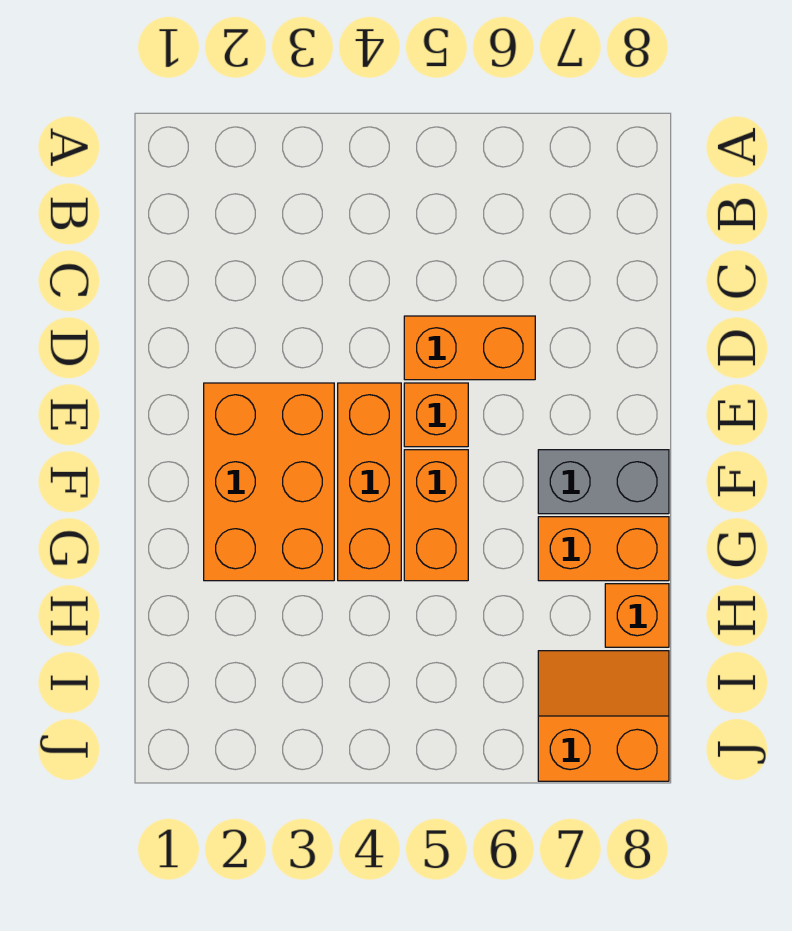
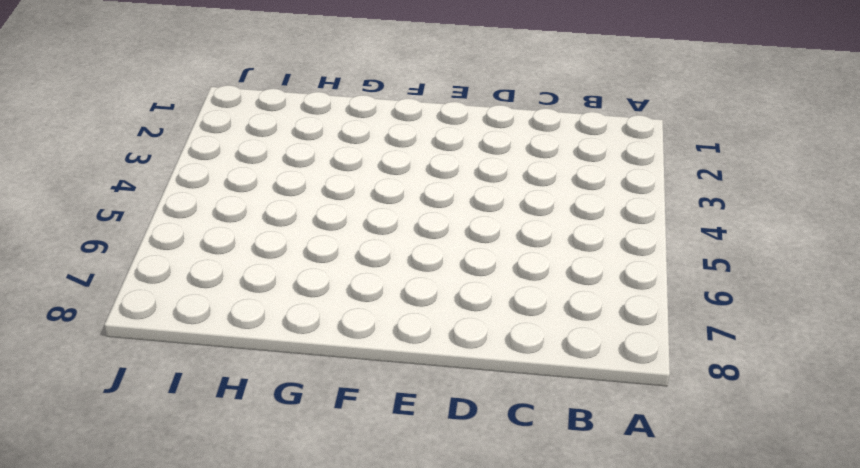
none -> orange brick D5:D6 level 1
none -> orange brick E2:G3 level 1

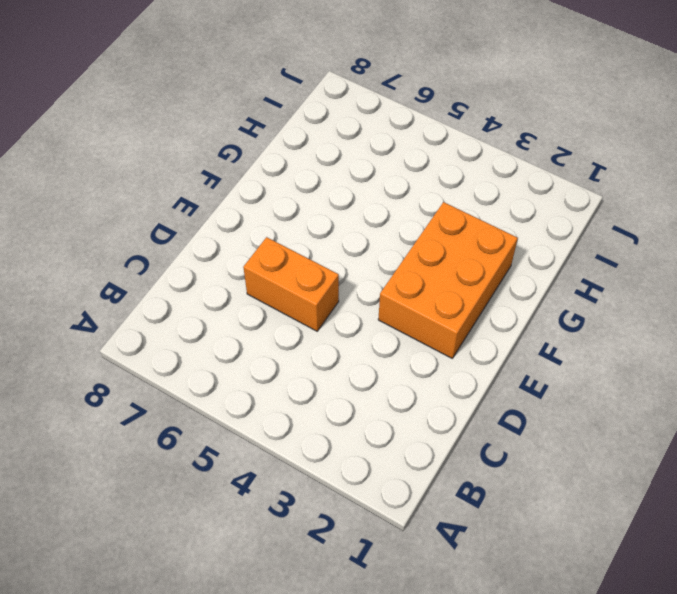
none -> orange brick E4:G4 level 1
none -> orange brick E5 level 1

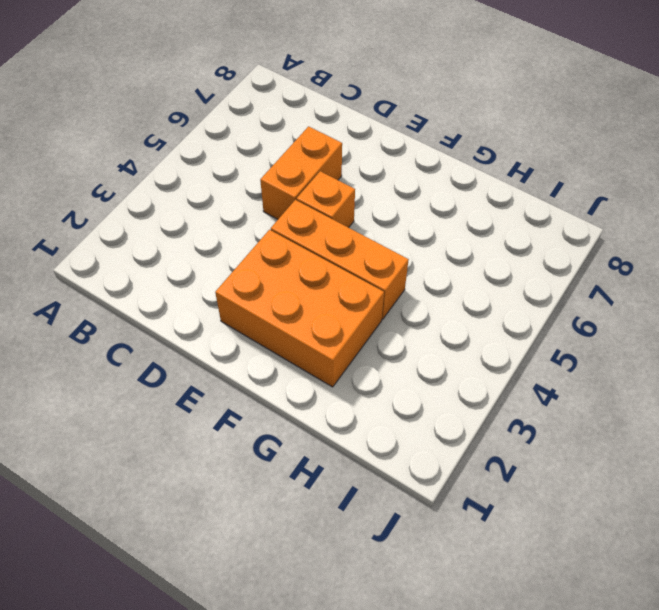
none -> orange brick F5:G5 level 1
none -> grey brick F7:F8 level 1

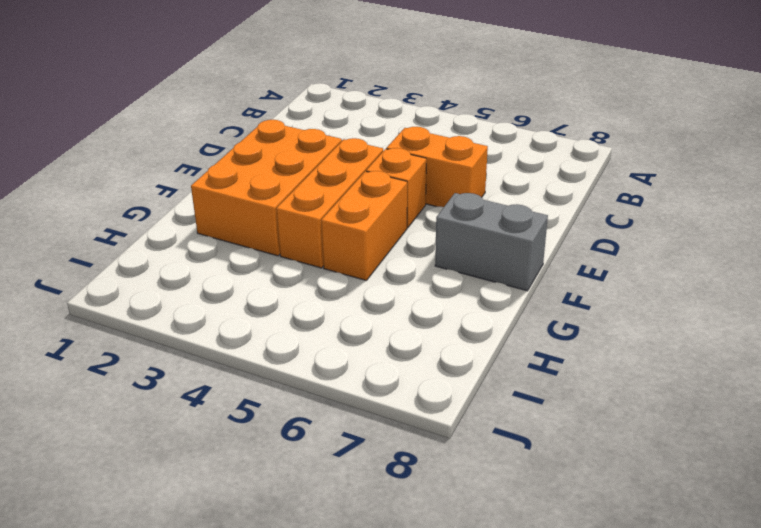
none -> orange brick G7:G8 level 1
none -> orange brick H8 level 1

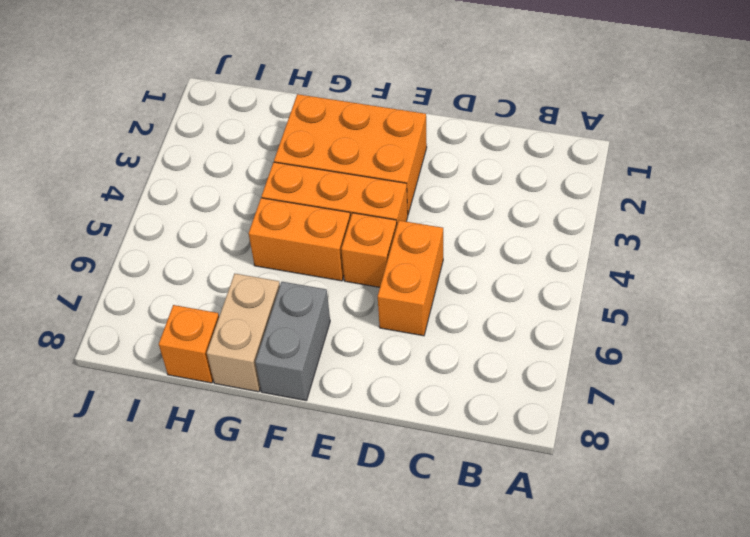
tan brick G7:G8 level 1 -> orange brick G7:G8 level 1
none -> orange slope I7:J8 level 1 top J

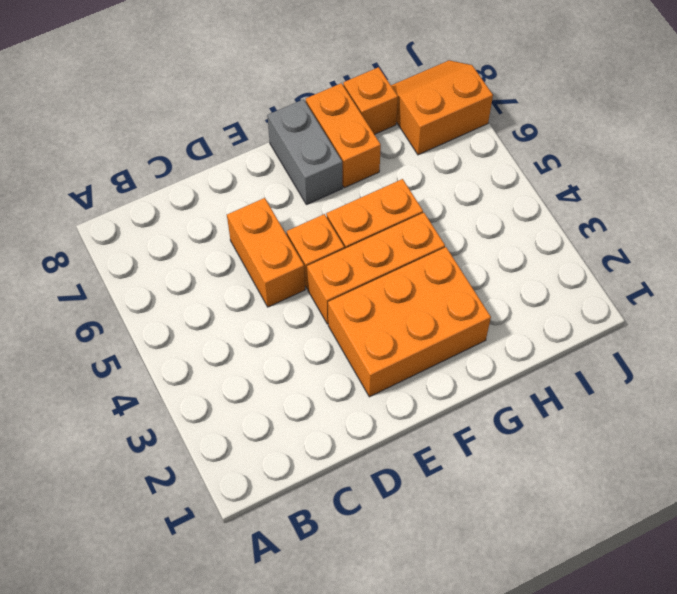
orange slope I7:J8 level 1 top 7 -> orange slope I7:J8 level 1 top J

